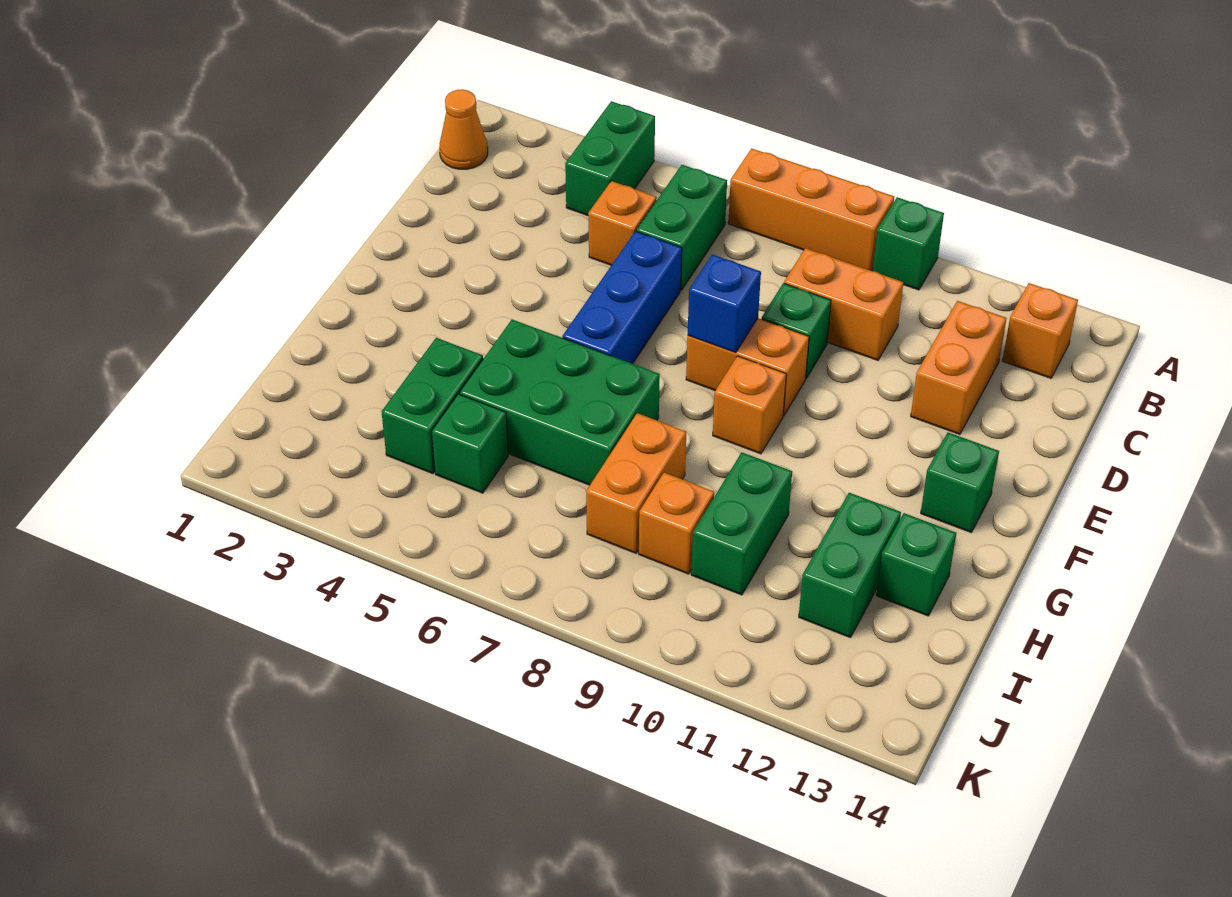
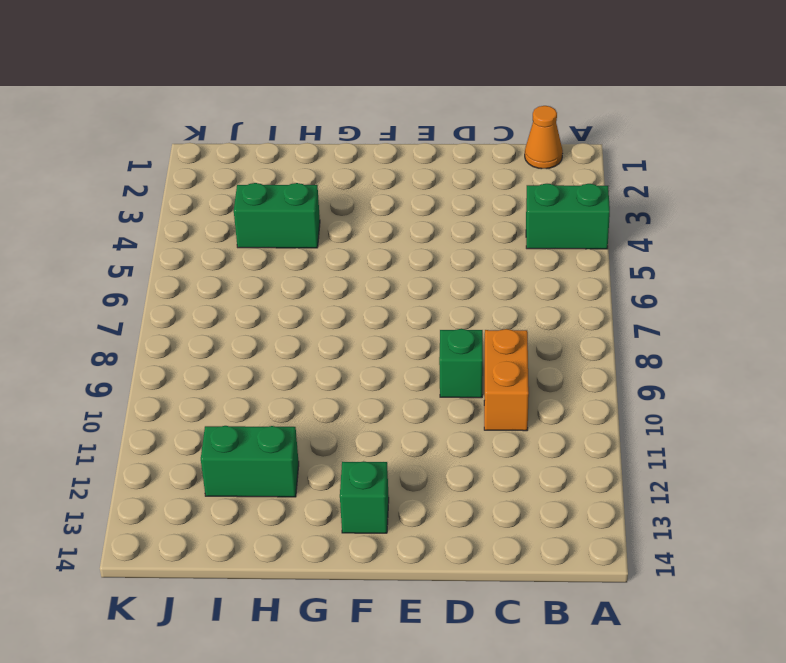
none -> orange brick A7:A9 level 1
none -> green brick A10 level 1
none -> green brick B6:C6 level 1

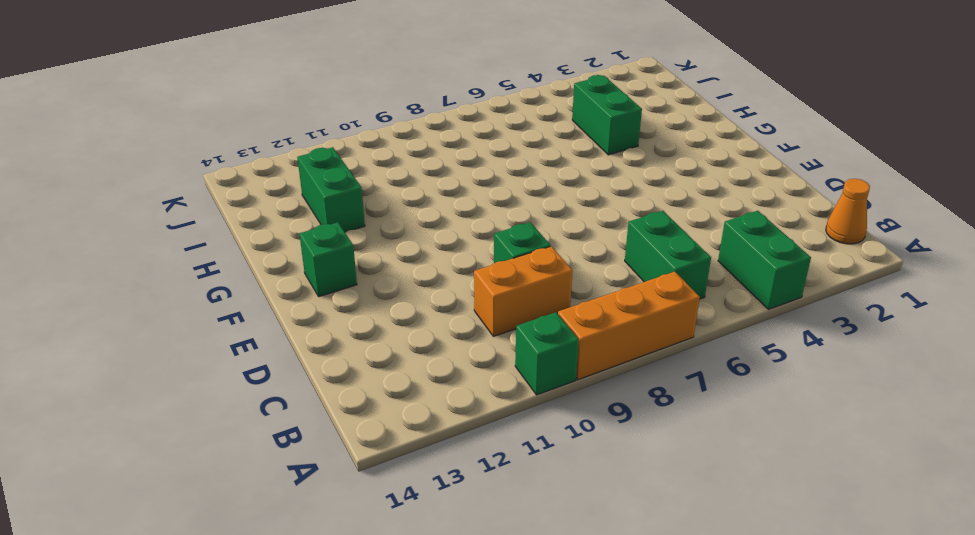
none -> orange brick B13 level 1
none -> orange brick C5 level 1
none -> orange brick C12:D12 level 1

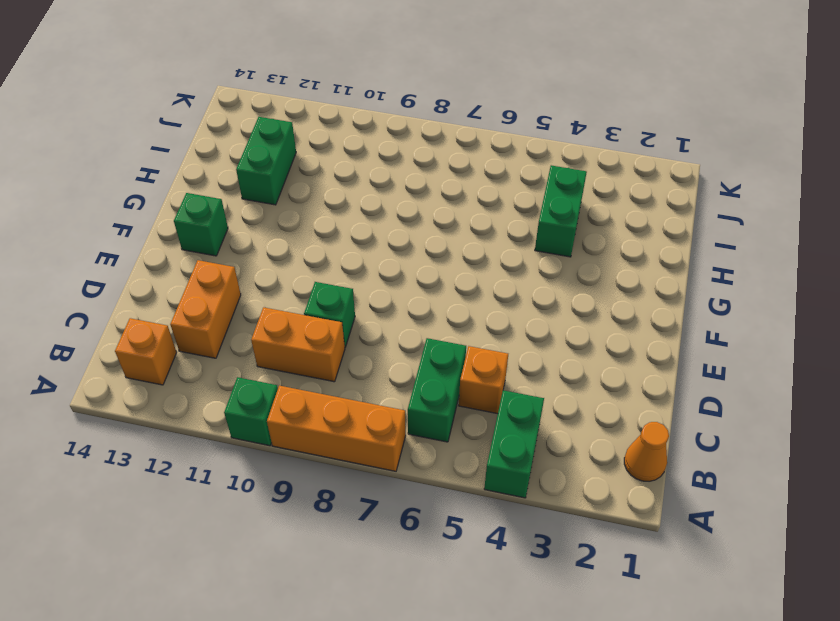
none -> blue brick D6:F6 level 1
none -> orange brick E8:E9 level 1
none -> orange brick F9 level 1

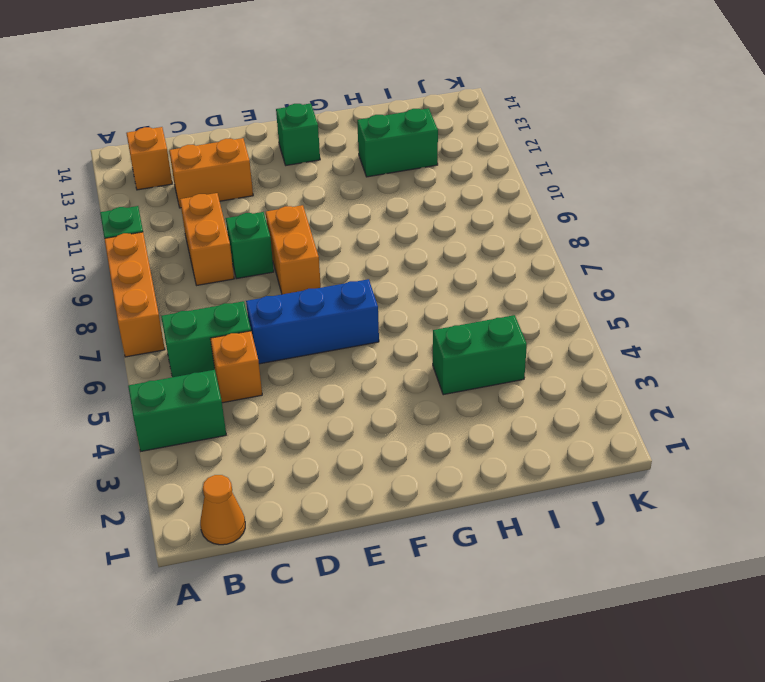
none -> orange brick F9 level 1
none -> green brick G5:H7 level 1
none -> orange brick H8:I8 level 1

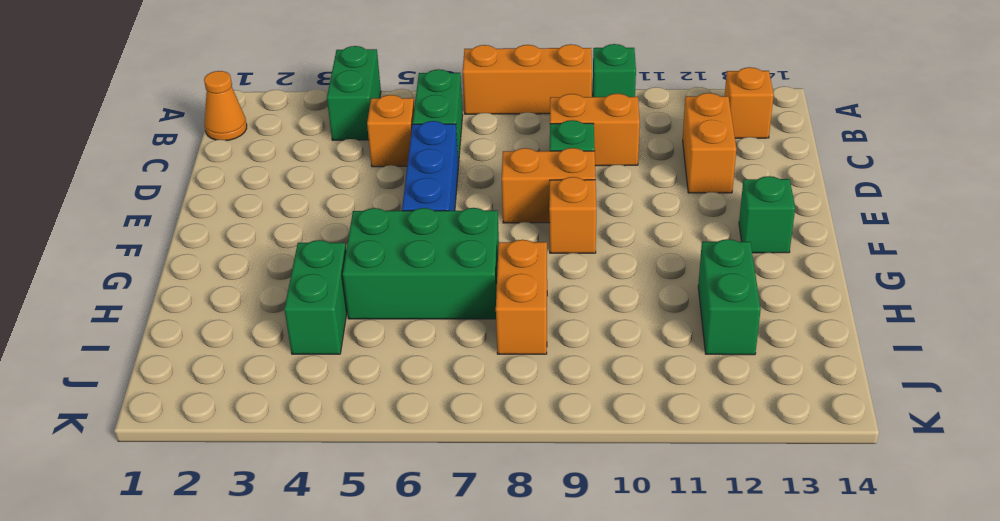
none -> green brick H10:I10 level 1
none -> green brick H13 level 1
none -> green brick I5 level 1

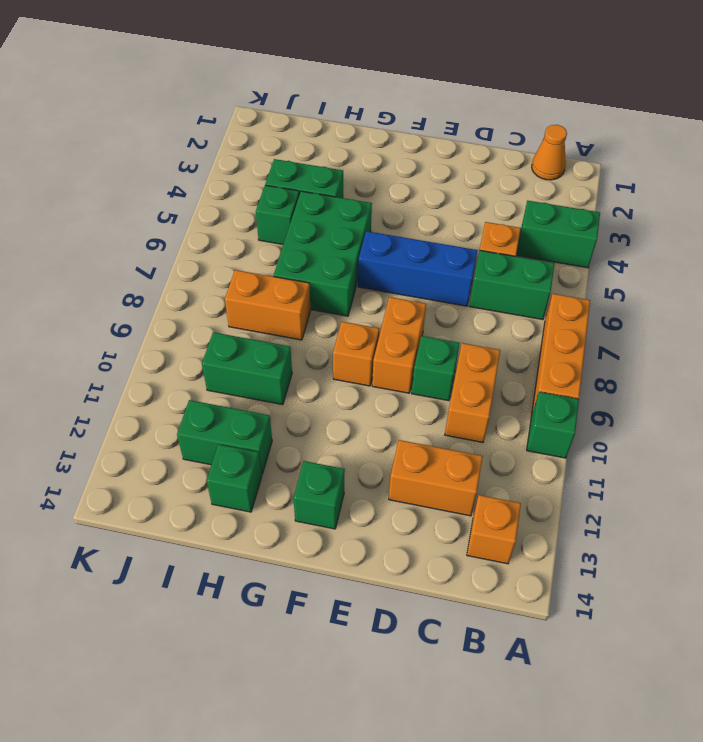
none -> orange brick I9 level 1
none -> blue brick E8 level 2

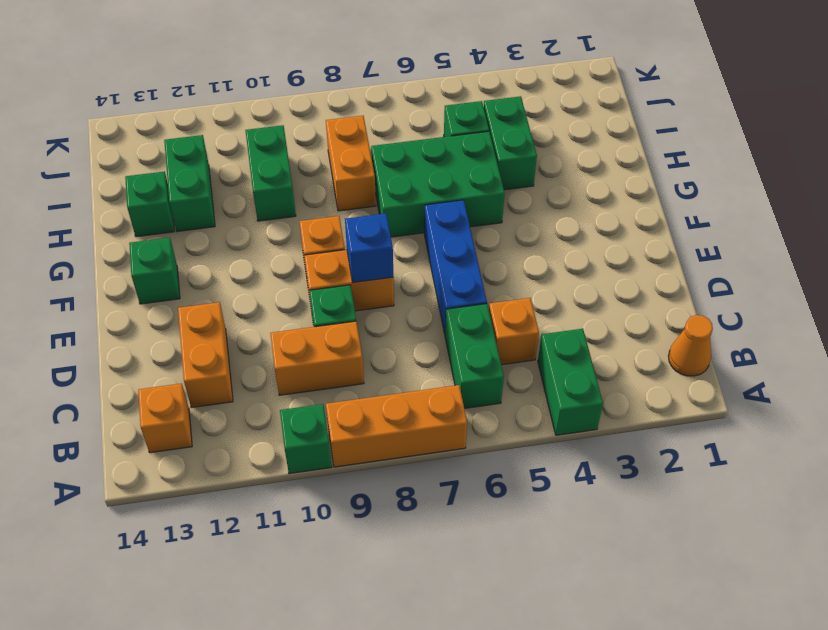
none -> orange brick I9 level 1

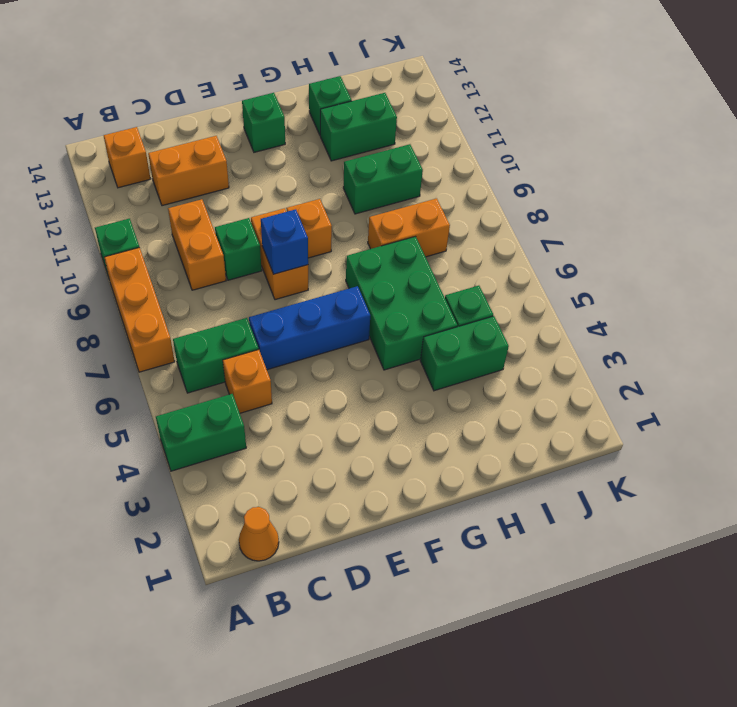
none -> orange brick I9 level 1

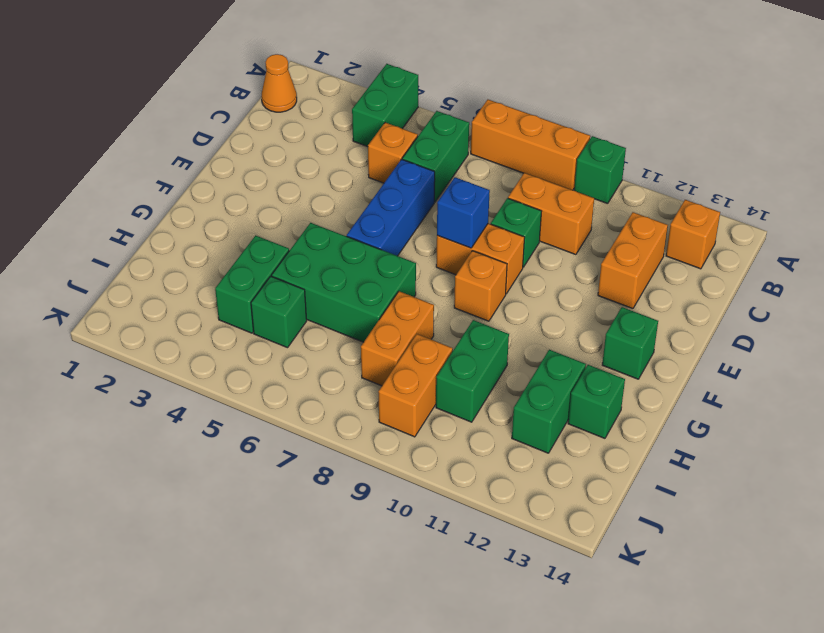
orange brick I9:J9 level 1 -> orange brick I9 level 1

